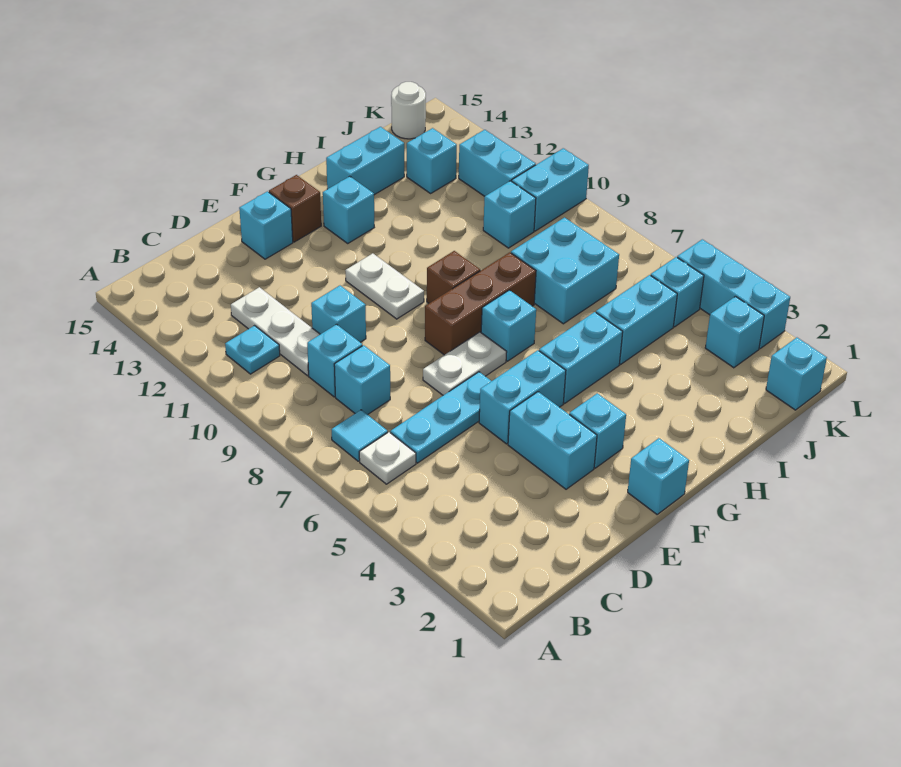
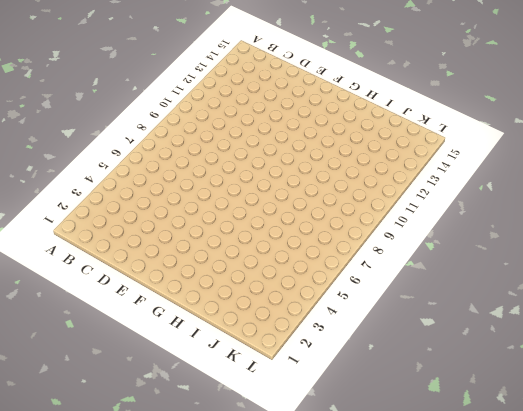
none -> white plate B6 level 1
none -> cyan tile B7 level 1
none -> cyan plate B11 level 1
none -> cyan plate C6:E6 level 1

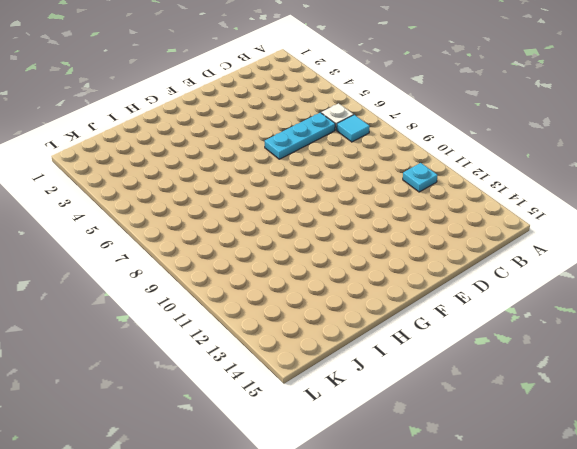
none -> cyan brick C8 level 1
none -> cyan brick C9 level 1
none -> white plate C10:C12 level 1
none -> cyan brick D10 level 1

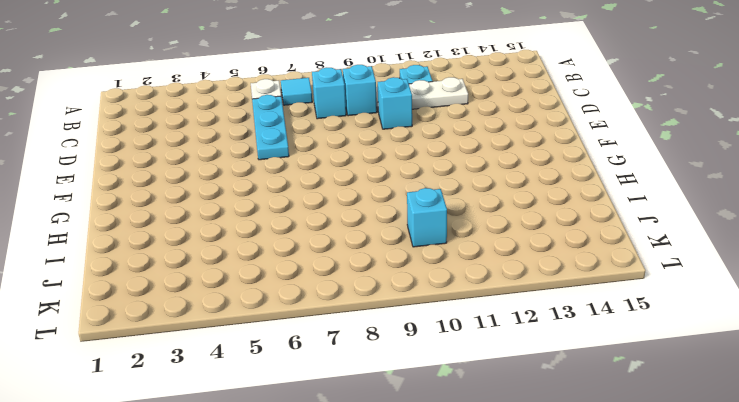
none -> cyan brick E3:E4 level 1
none -> cyan brick E5:F5 level 1
none -> white plate E7:F7 level 1
none -> cyan brick E14 level 1

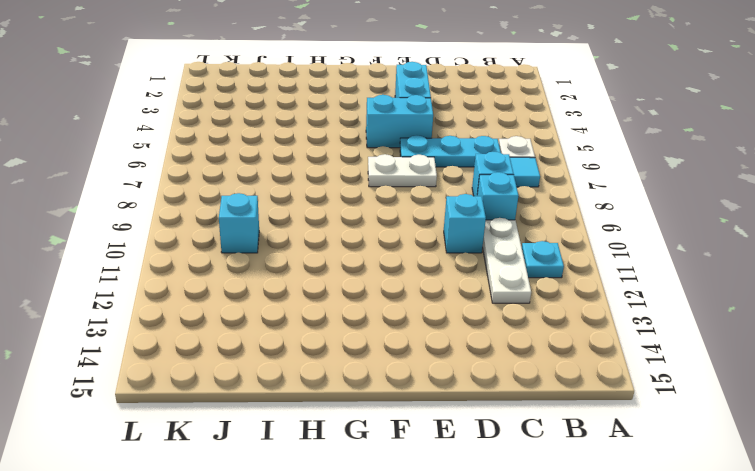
none -> cyan brick E14 level 1
none -> cyan brick F1 level 1
none -> cyan brick F3 level 1
none -> brown brick F8:H8 level 1

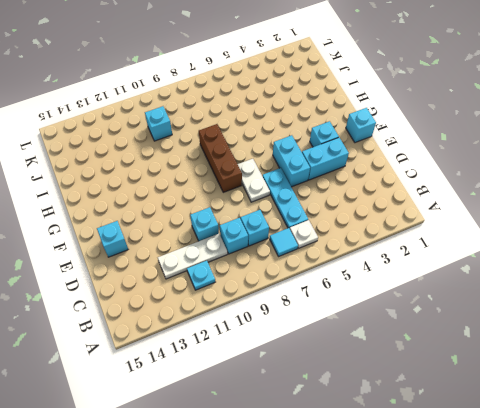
none -> white plate F10:F11 level 1
none -> brown brick F14 level 1
none -> cyan brick G5:H5 level 1
none -> cyan brick G7 level 1

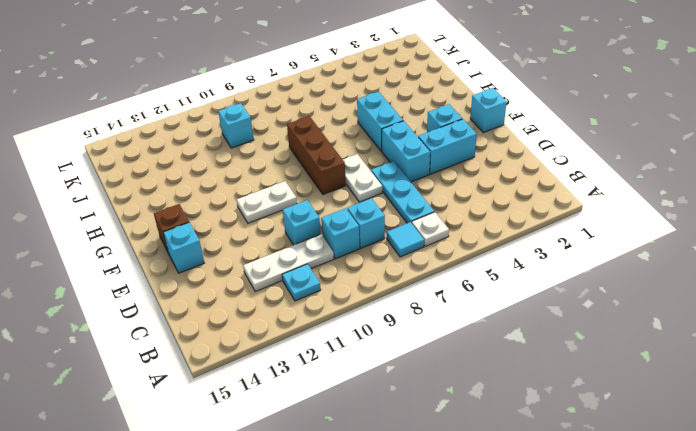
none -> cyan brick G7 level 1
none -> brown brick G9 level 1
none -> cyan brick G13 level 1
none -> cyan brick H14:I14 level 1

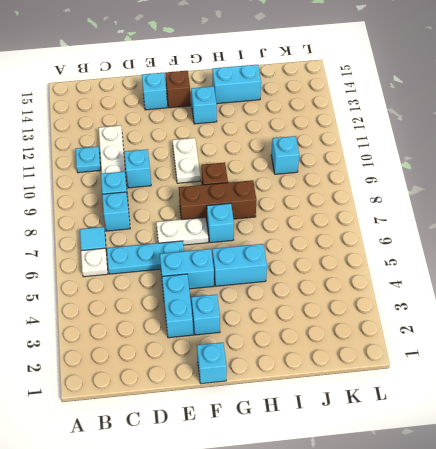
none -> cyan brick I5:J5 level 1
none -> cyan brick I7:J8 level 1
none -> cyan brick J13 level 1
none -> cyan brick K1 level 1

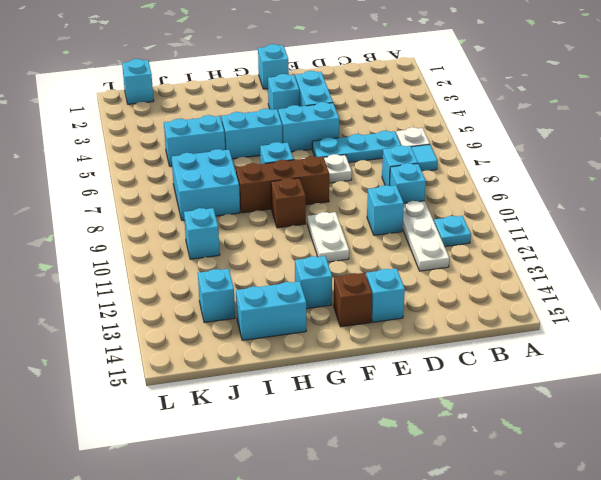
none -> cyan brick K3 level 1
none -> cyan brick K5 level 1
none -> cyan brick K10:L10 level 1
none -> cyan brick K11:K12 level 1

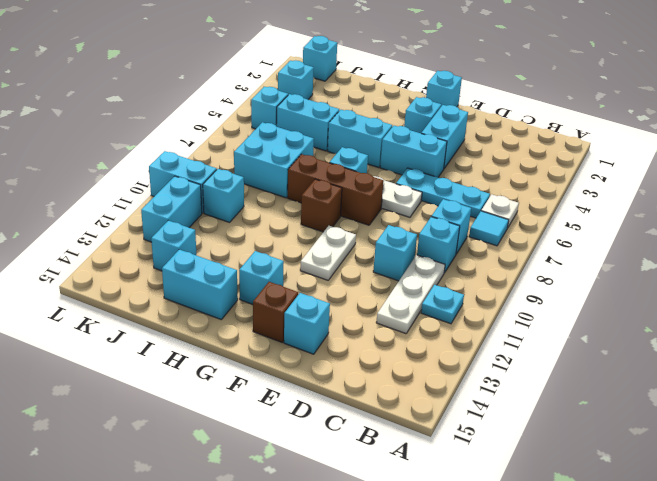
none -> white round brick K15 level 1
none -> cyan brick L3:L5 level 1

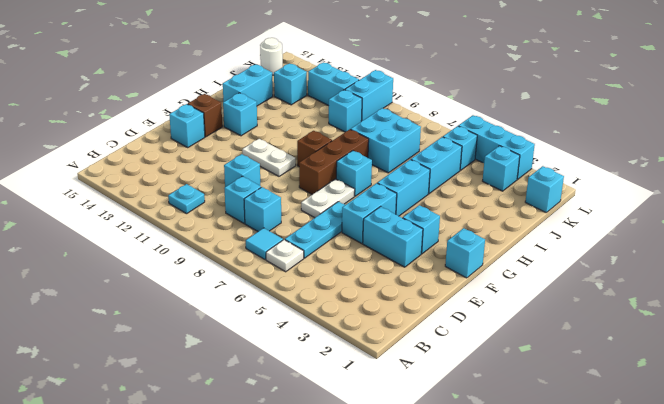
none -> white plate C10:C12 level 1

